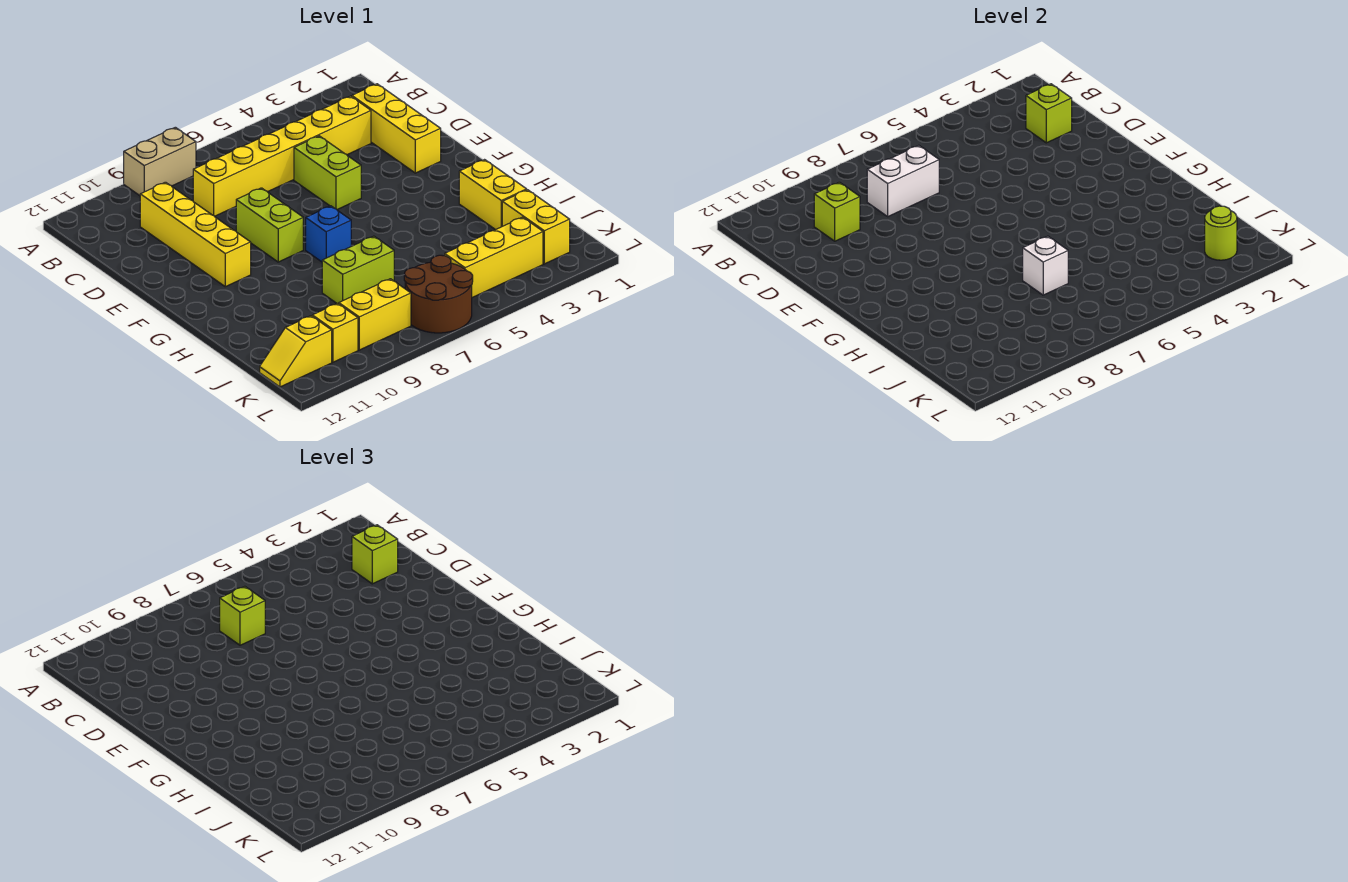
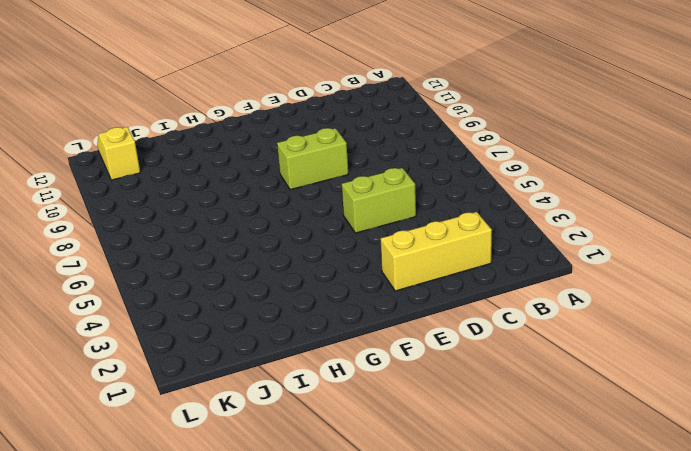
none -> tan brick A8:A9 level 1
none -> yellow brick C3:C8 level 1
none -> yellow brick C10:F10 level 1

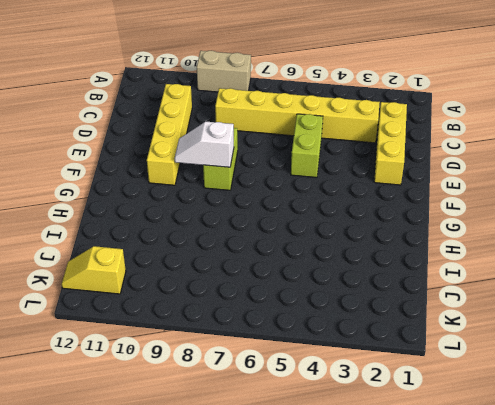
white slope F8:F9 level 2 top 8 -> none
none -> blue brick G7 level 1
none -> yellow brick H2:I2 level 1
none -> lime brick I7:I8 level 1

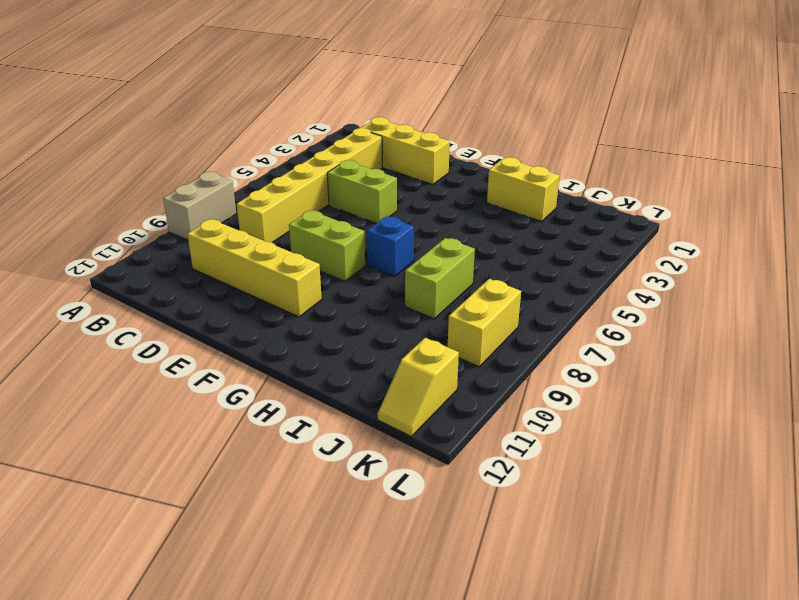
none -> yellow brick J2:K2 level 1
none -> yellow brick K3:K5 level 1
none -> brown round brick K6:L7 level 1

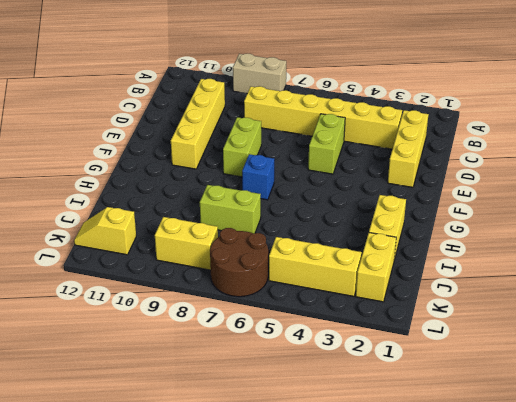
none -> yellow brick K10 level 1
none -> lime brick C2 level 2
none -> white brick C7:C8 level 2

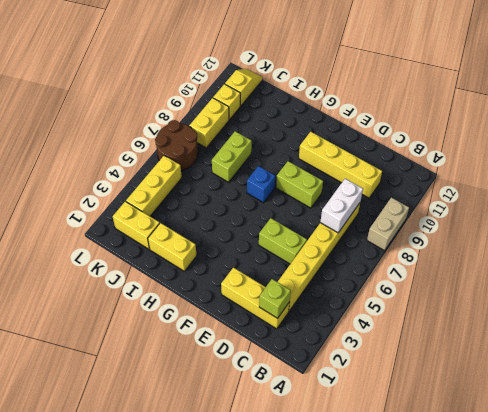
none -> lime brick C10 level 2
none -> white brick I7 level 2
none -> lime round brick K2 level 2

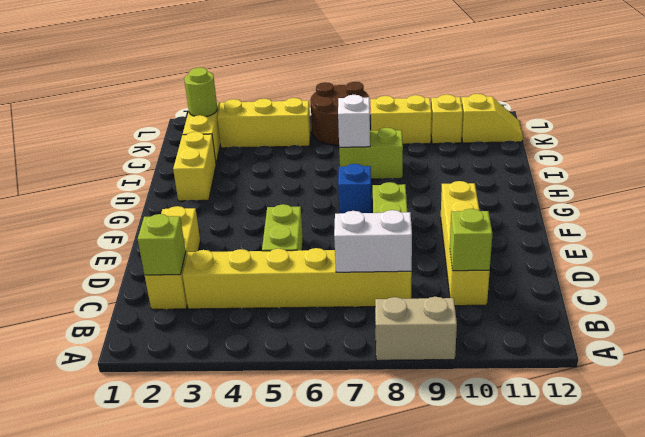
none -> lime brick C2 level 3
none -> lime brick C7 level 3

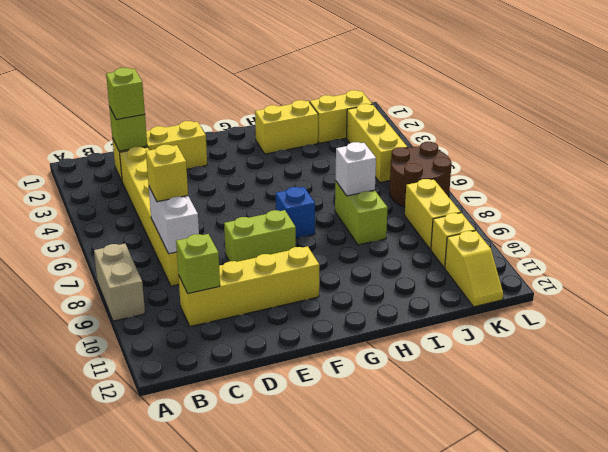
yellow brick C7 level 3 -> lime brick C7 level 3
none -> lime brick D5:E5 level 1
none -> lime round brick K2 level 2

